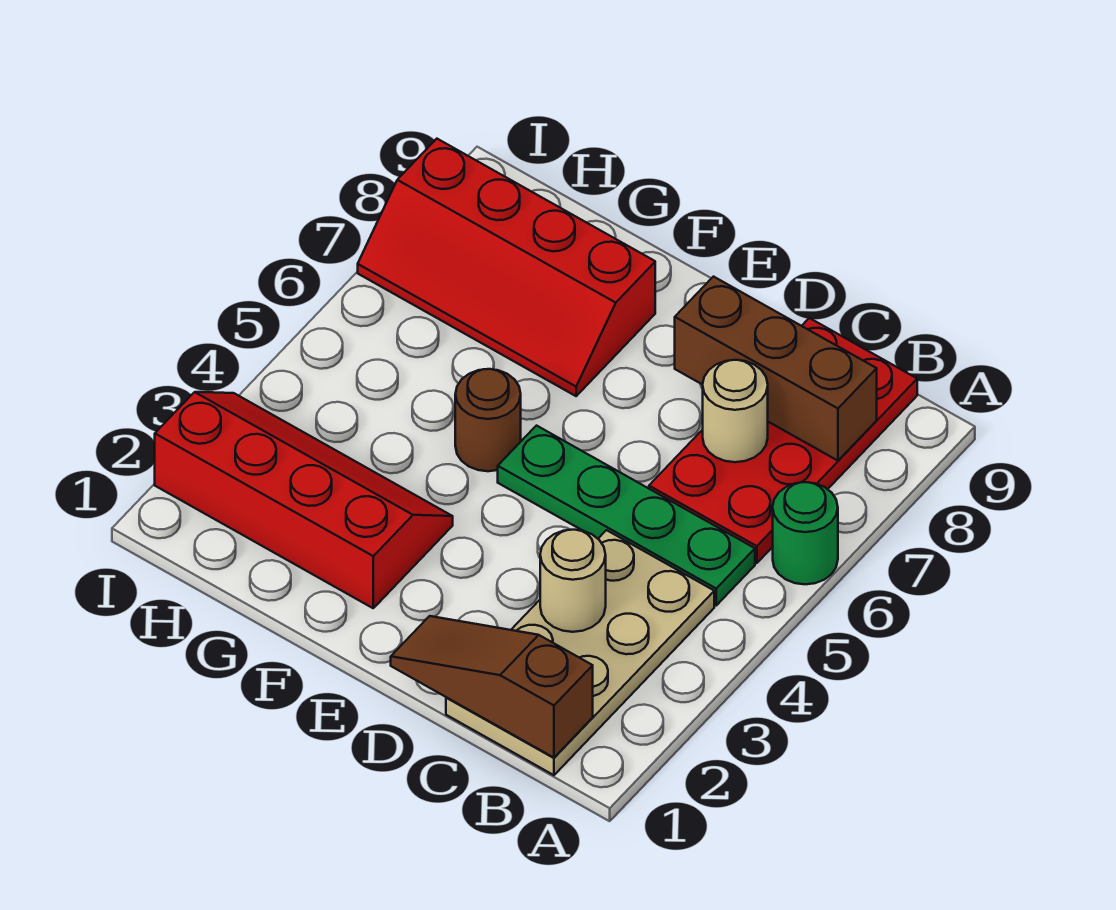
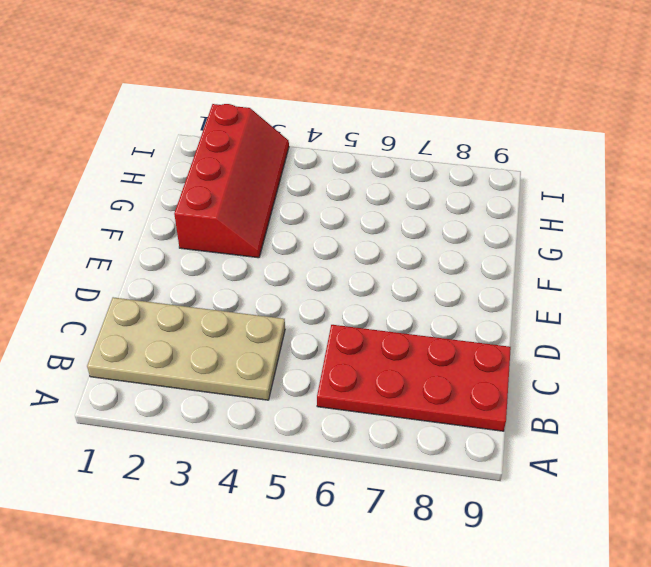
none -> green round brick A6 level 1
none -> green plate B5:E5 level 1

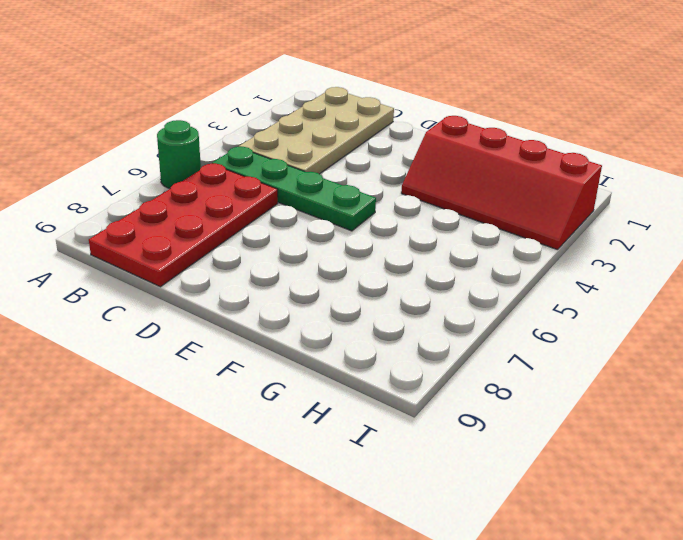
none -> brown round brick F5 level 1
none -> red slope F7:I8 level 1 top 8

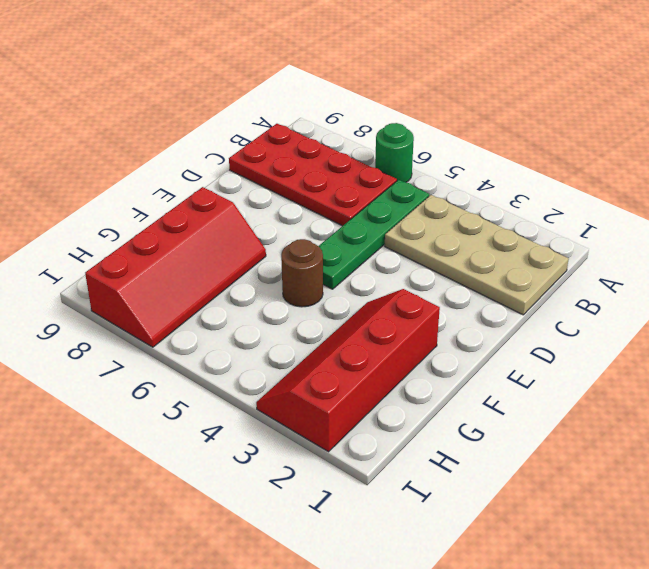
none -> brown slope B1:D1 level 2 top B
none -> brown brick B8:D8 level 2

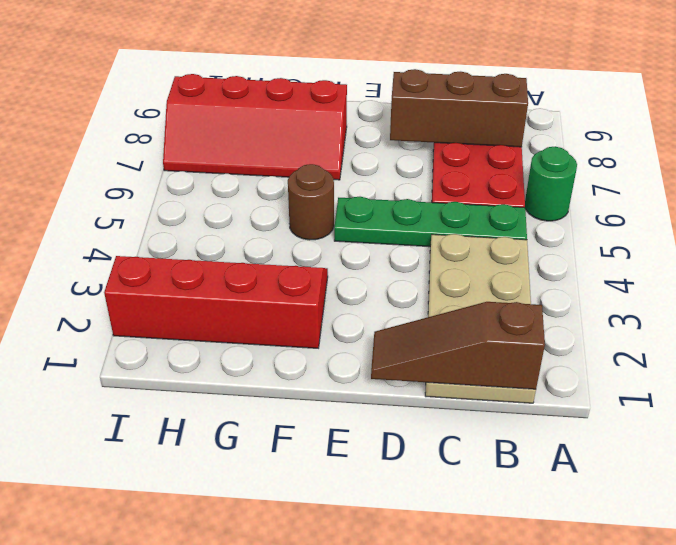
none -> tan round brick C3 level 2
none -> tan round brick C7 level 2

